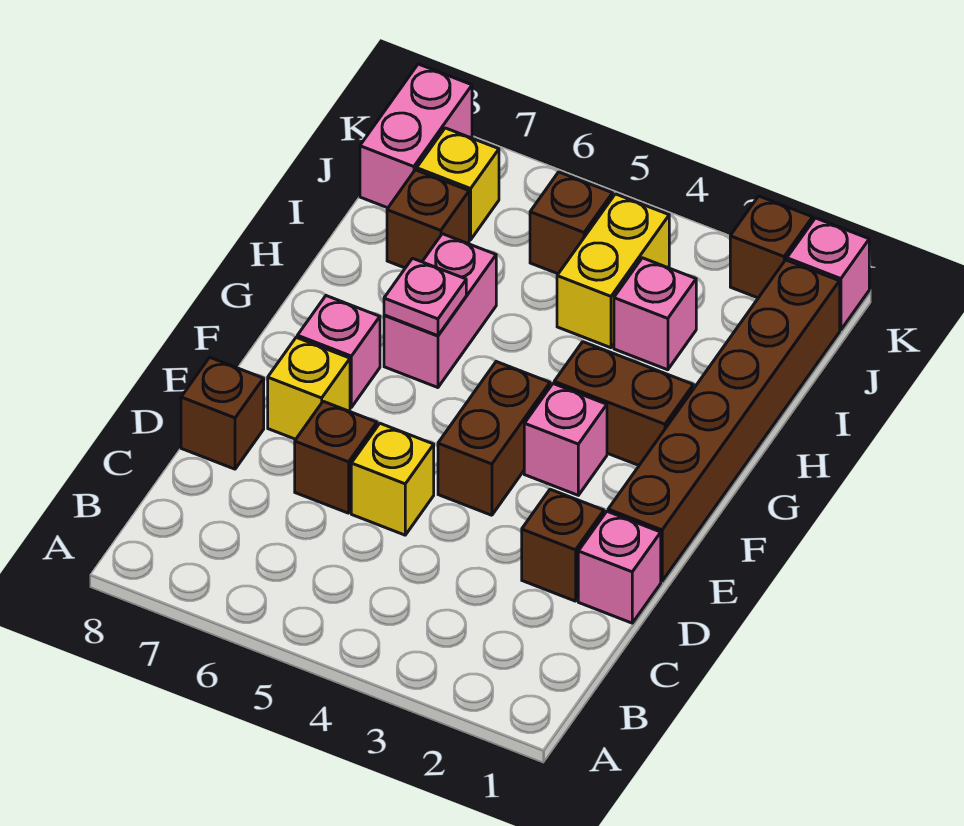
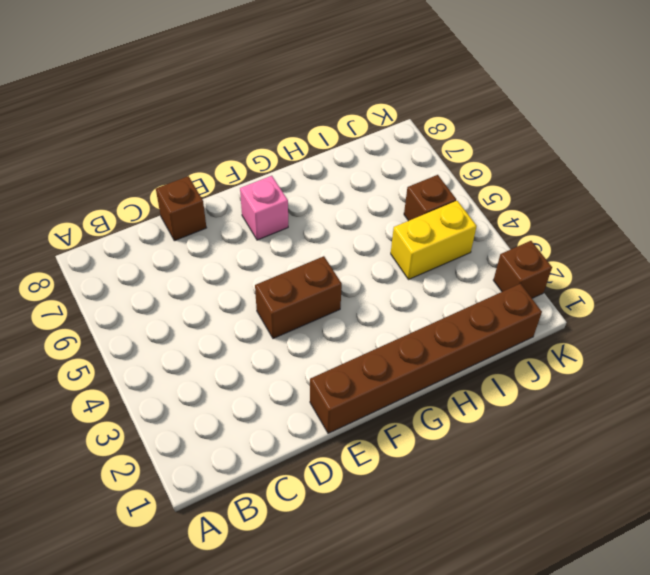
none -> pink brick D1 level 1
none -> brown brick D2 level 1
none -> yellow brick D5 level 1

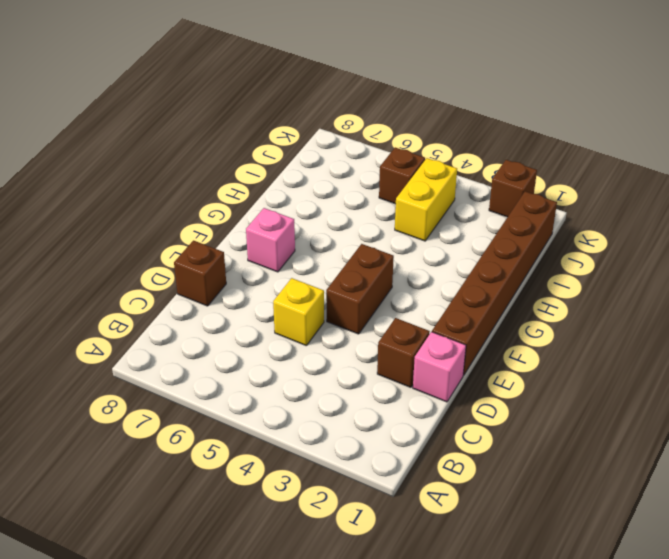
none -> brown brick D6 level 1
none -> yellow brick E7 level 1
none -> pink brick F3 level 1

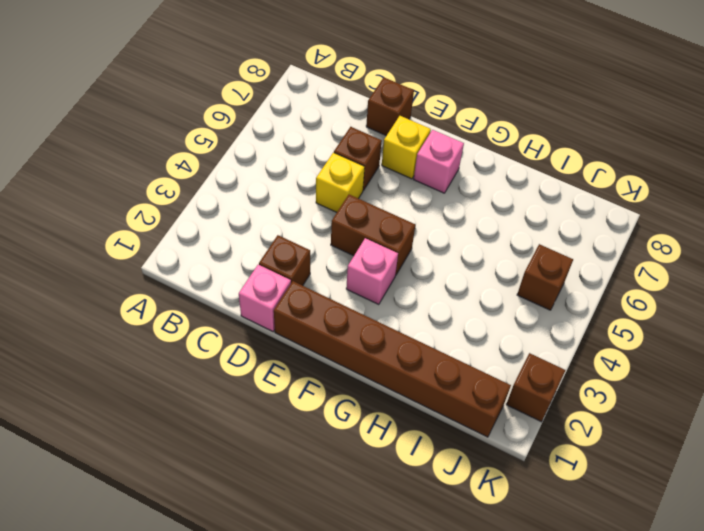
none -> brown brick G2:G3 level 1
none -> pink brick G6:H6 level 1
none -> pink brick I3 level 1

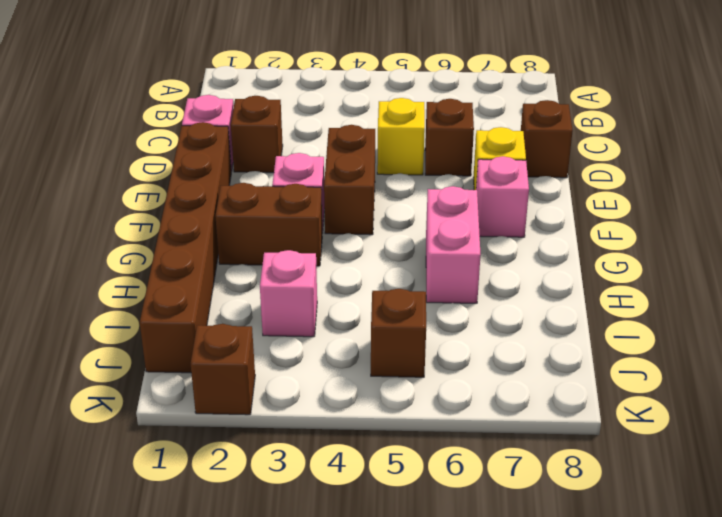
none -> yellow brick I4:J4 level 1
none -> brown brick I7 level 1
none -> yellow brick J7 level 1

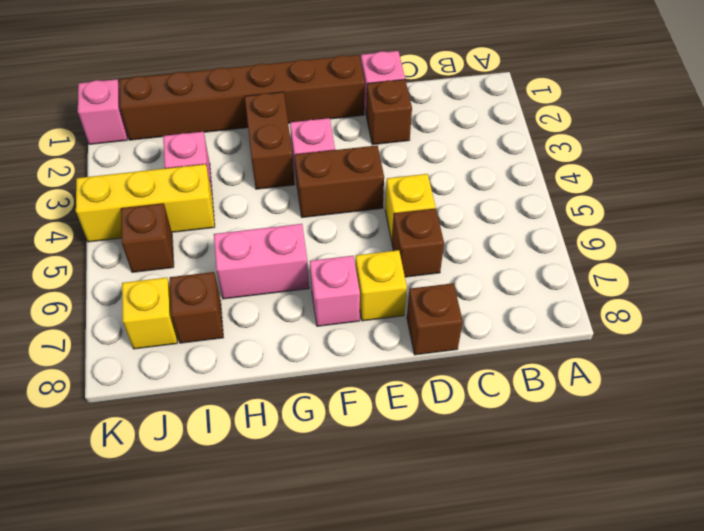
yellow brick I4:K4 level 1 -> yellow brick I4:J4 level 1
none -> pink brick J8:K8 level 1
none -> brown brick K2 level 1
none -> pink plate G6 level 2

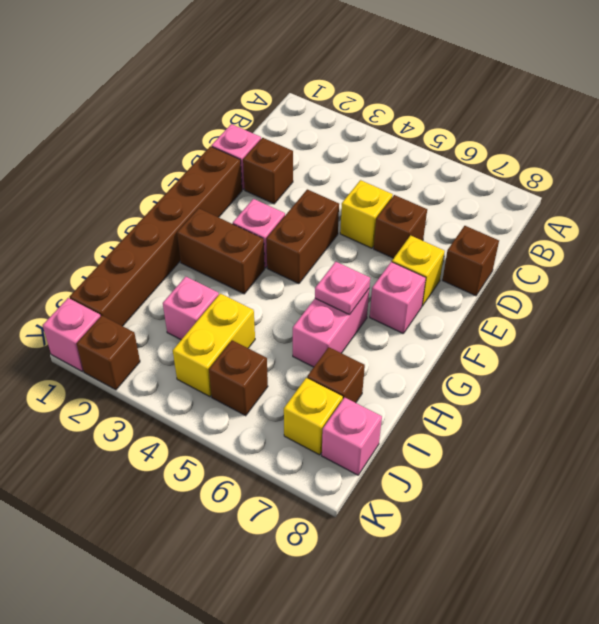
pink brick J8 level 1 -> pink brick J8:K8 level 1

